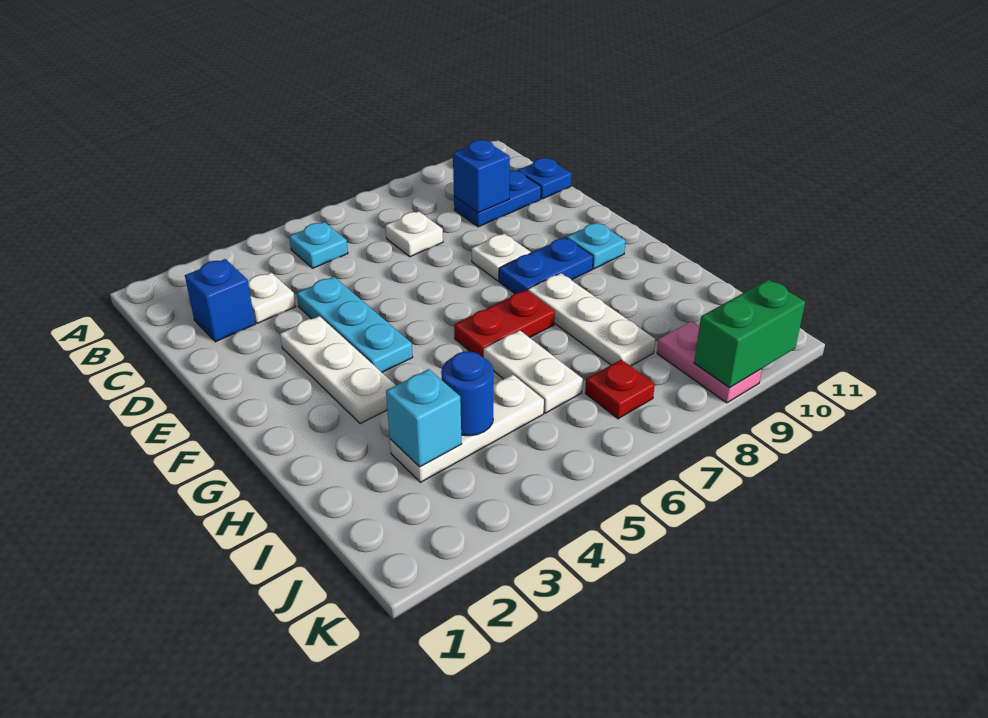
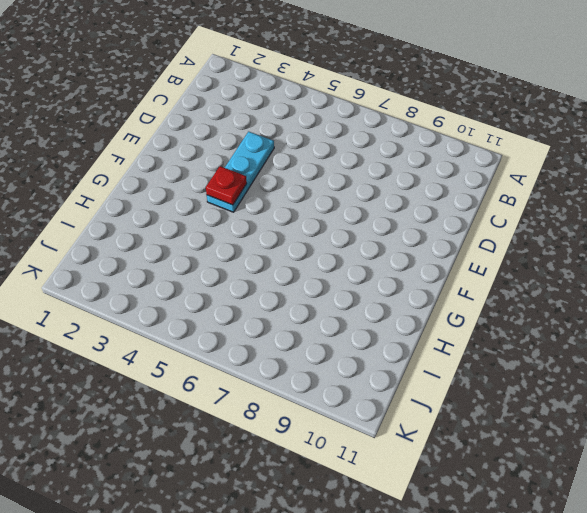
red plate F4 level 2 -> red plate J7 level 1
none -> cyan plate B5 level 1
none -> blue brick C2 level 1
none -> white plate C3 level 1

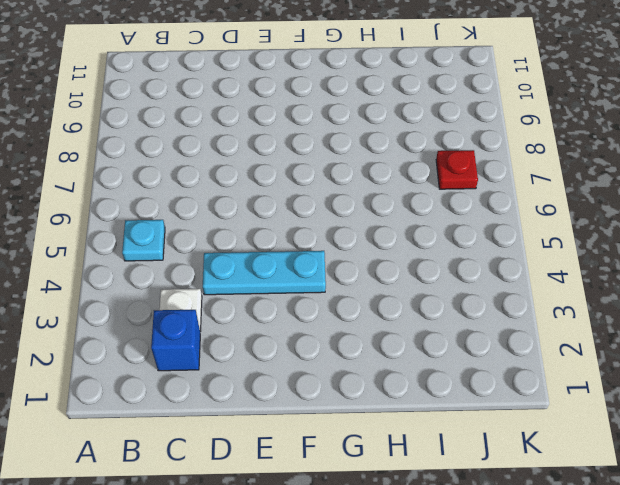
none -> white plate C7 level 1
none -> blue plate C9:C10 level 1
none -> blue plate C11 level 1

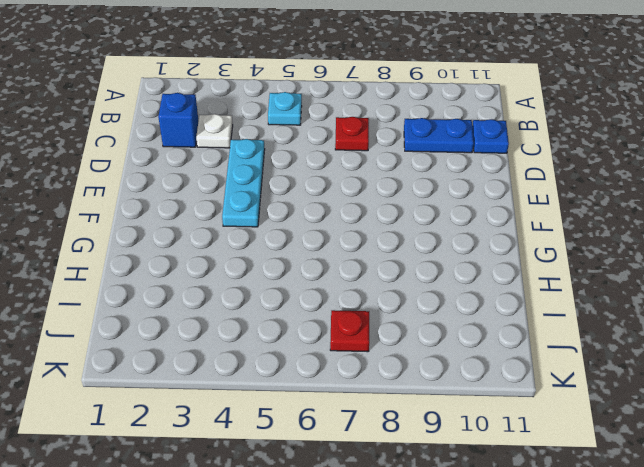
red plate C7 level 1 -> white plate C7 level 1
none -> white plate E3:G3 level 1
none -> white plate E8 level 1
none -> blue plate F8:F9 level 1

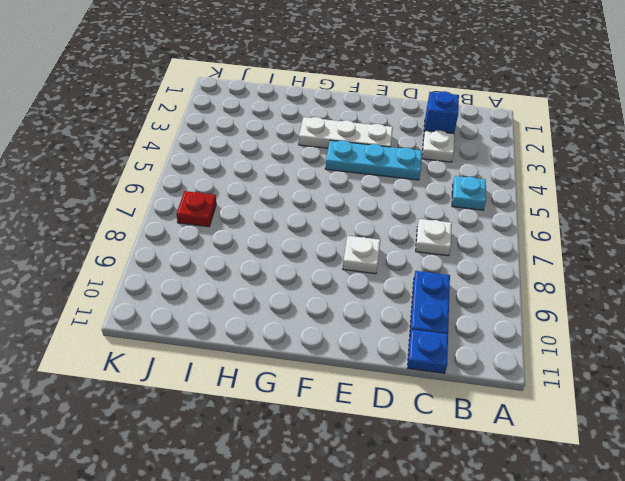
none -> blue plate F8:F9 level 1
none -> cyan plate F10 level 1
none -> red plate G6:G7 level 1

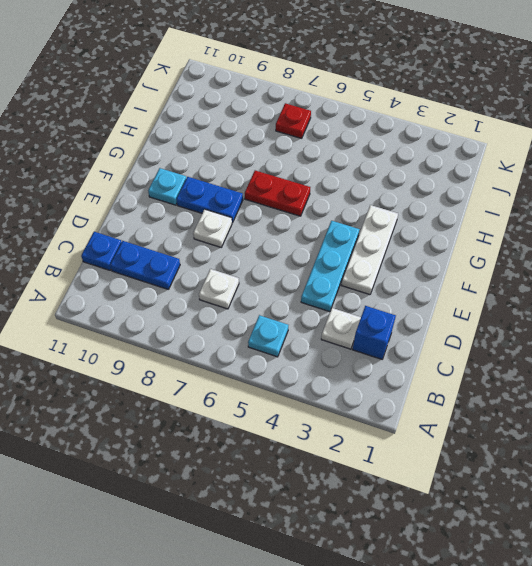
none -> white plate G8:I8 level 1
none -> white plate H6:I6 level 1
none -> white plate I3:I5 level 1

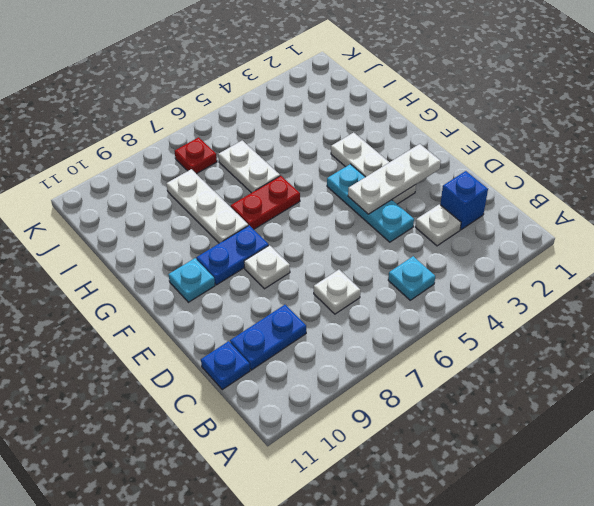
white plate E2:E4 level 2 -> white plate I3:I5 level 1
none -> pink plate J9:K9 level 1
none -> blue brick C9 level 2
none -> cyan brick I3 level 2

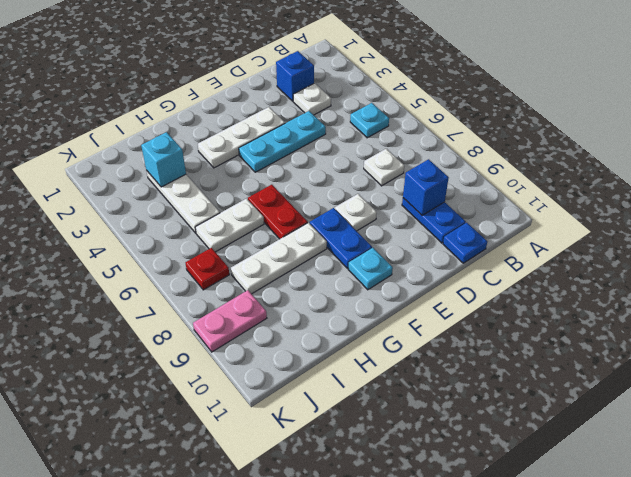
none -> blue round brick I4 level 2
none -> green brick K9:K10 level 2

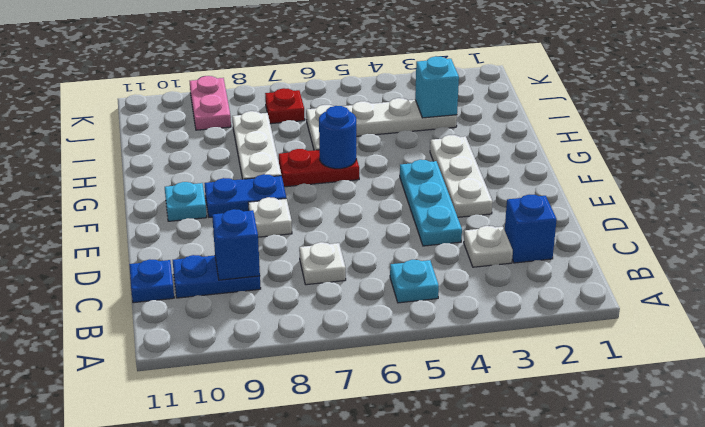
blue round brick G6 level 2 -> blue round brick I4 level 2
none -> green brick K9:K10 level 2

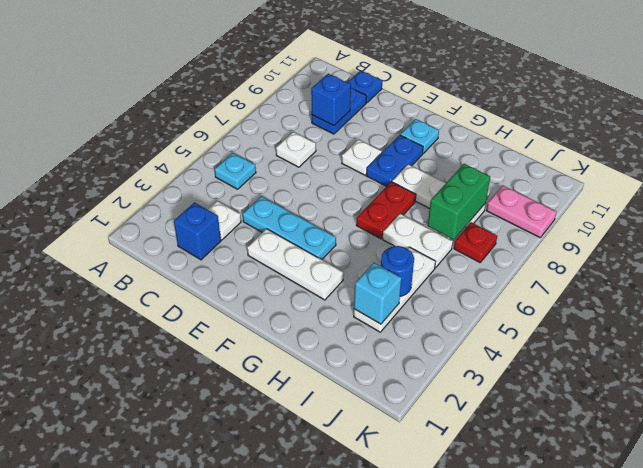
green brick I7:I8 level 2 -> green brick K9:K10 level 2

